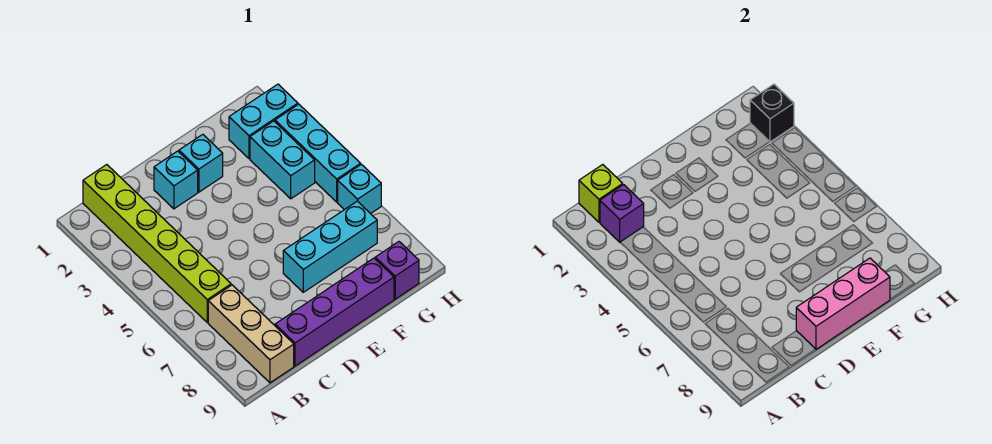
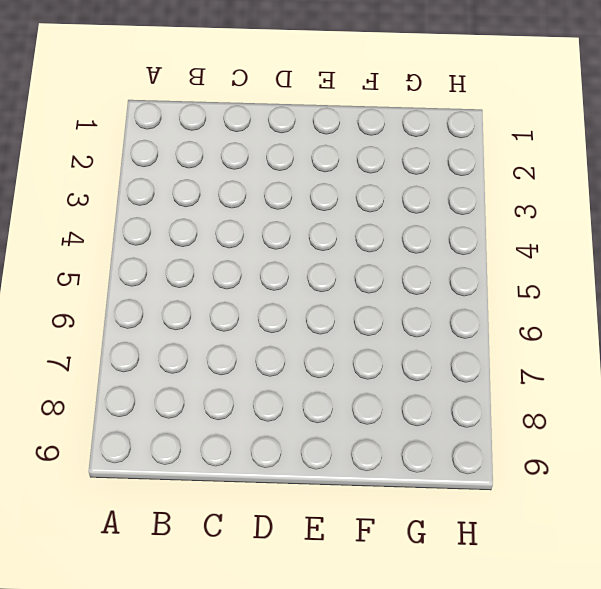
none -> lime brick B1:B6 level 1
none -> tan brick B7:B9 level 1
none -> purple brick C9:F9 level 1

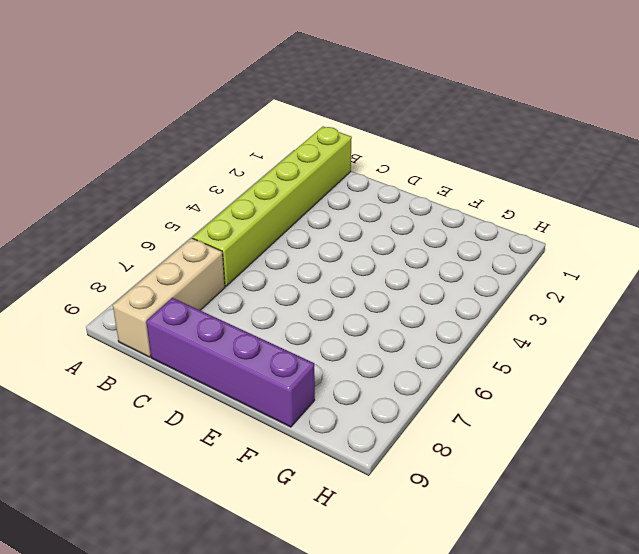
none -> cyan brick D2 level 1
none -> cyan brick E2 level 1
none -> cyan brick E7:G7 level 1

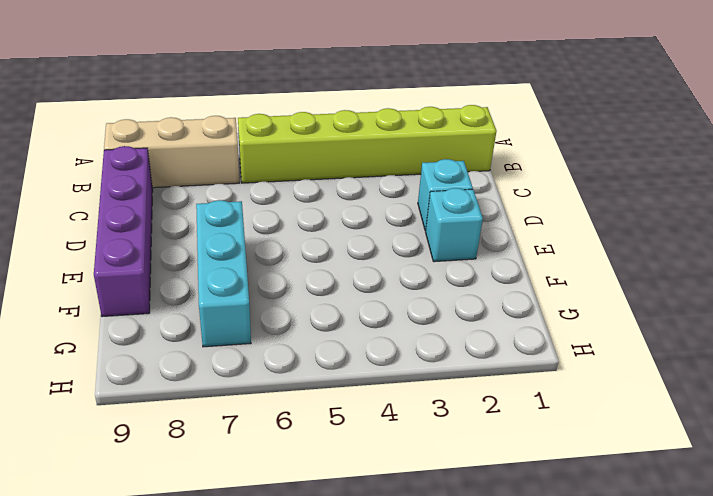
none -> cyan brick G2:H2 level 1
none -> cyan brick G3:G4 level 1
none -> purple brick G9 level 1

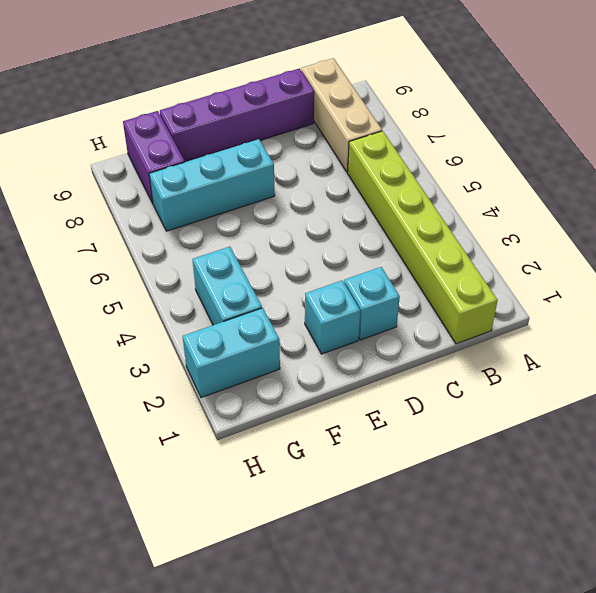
purple brick G8:G9 level 1 -> purple brick G9 level 1
none -> cyan brick H3:H5 level 1
none -> cyan brick H6 level 1
none -> lime brick B1 level 2

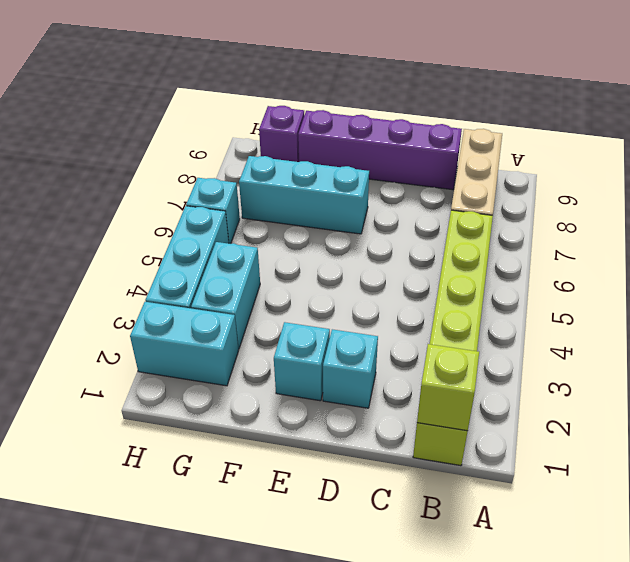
none -> purple brick B2 level 2
none -> pink brick D9:F9 level 2
none -> black brick H2 level 2

